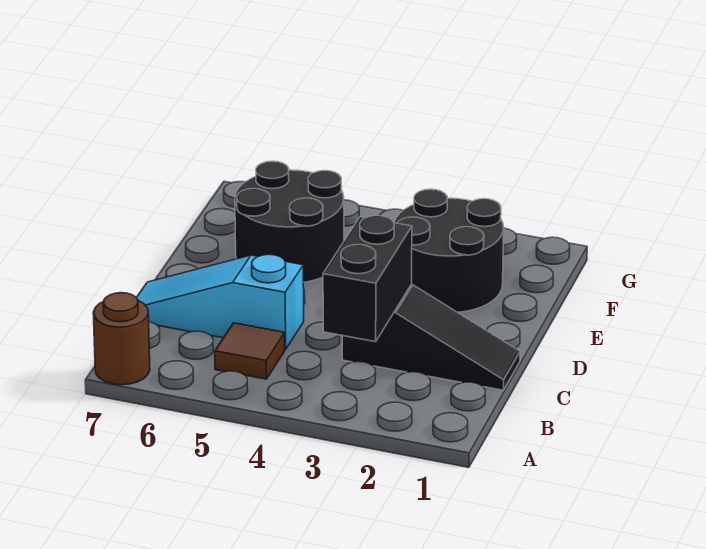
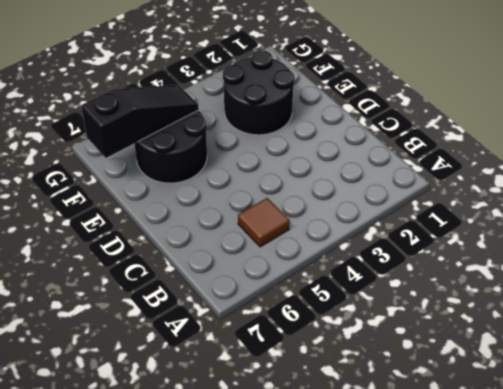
black slope F5:F7 level 2 top 7 -> black slope C1:C3 level 1 top 3
none -> brown round brick A7 level 1
none -> cyan slope C5:C7 level 1 top 5

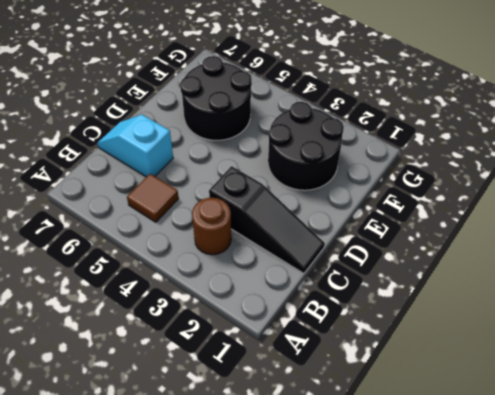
brown round brick B3 level 1 -> brown round brick A7 level 1
cyan slope C6:C7 level 1 top 6 -> cyan slope C5:C7 level 1 top 5
none -> black brick B3:C3 level 2

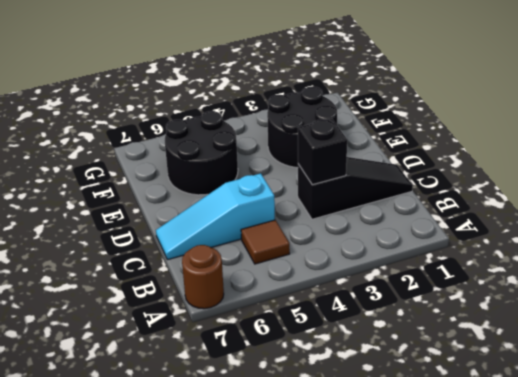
black brick C3 level 2 -> black brick B3:C3 level 2

